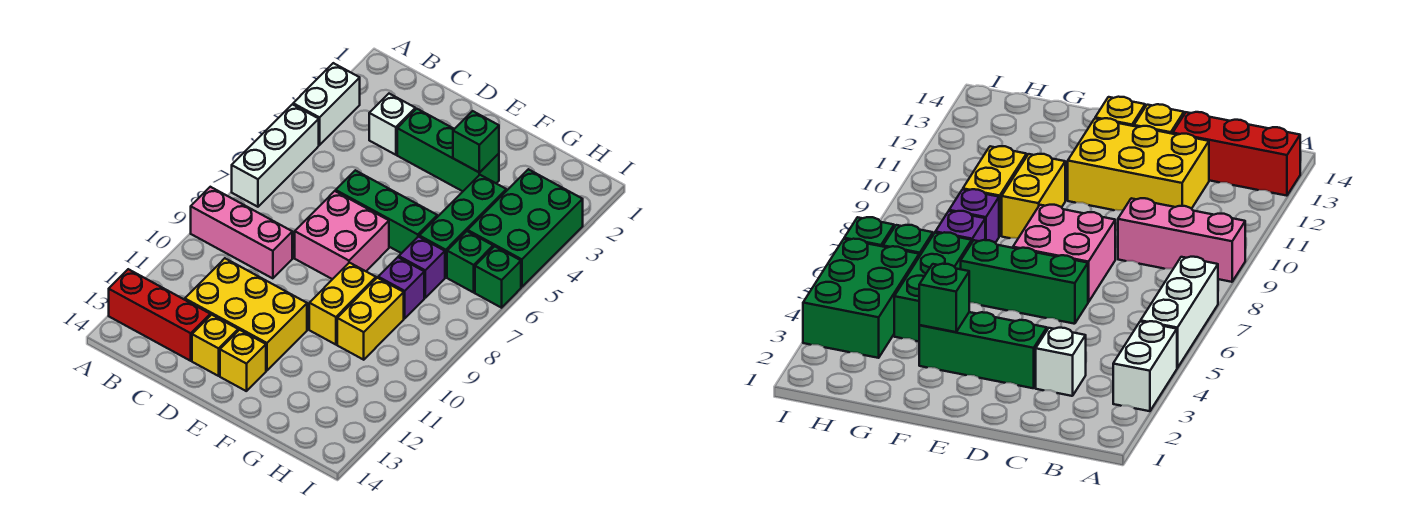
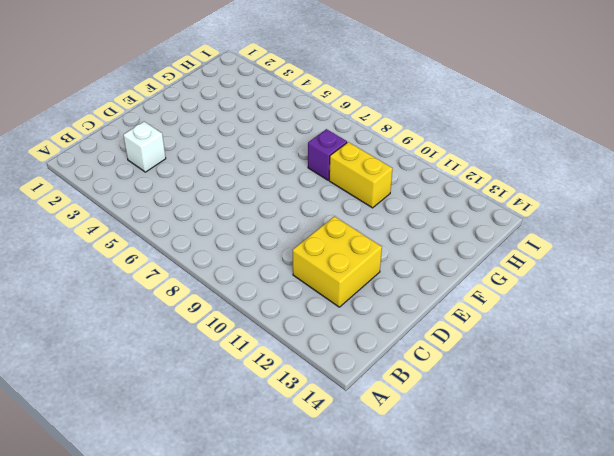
yellow brick C11:D12 level 1 -> yellow brick C11:E12 level 1
none -> white brick A3:A4 level 1
none -> white brick A5:A7 level 1
none -> pink brick A9:C9 level 1

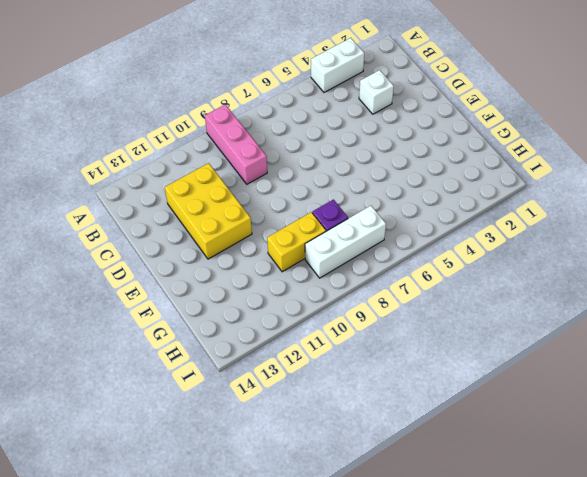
white brick H7:H9 level 1 -> white brick A5:A7 level 1
none -> red brick A13:C13 level 1
none -> green brick D3:F3 level 1
none -> green brick D6:F6 level 1

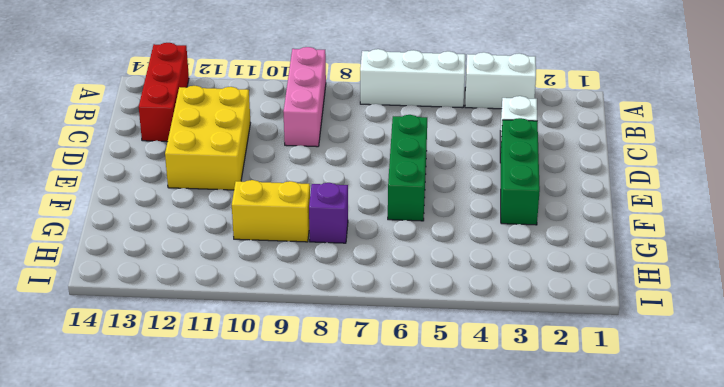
none -> pink brick D7:E8 level 1
none -> yellow brick D13 level 1
none -> yellow brick E13 level 1

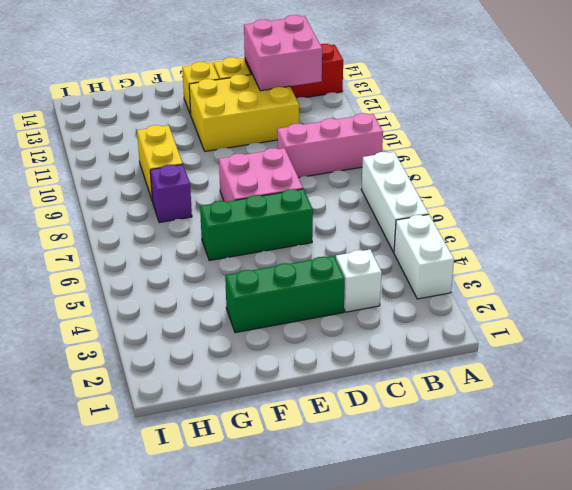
pink brick B12:C13 level 2 -> none
none -> yellow brick F9:F10 level 1
none -> green brick G4:G6 level 1
none -> purple brick G7 level 1

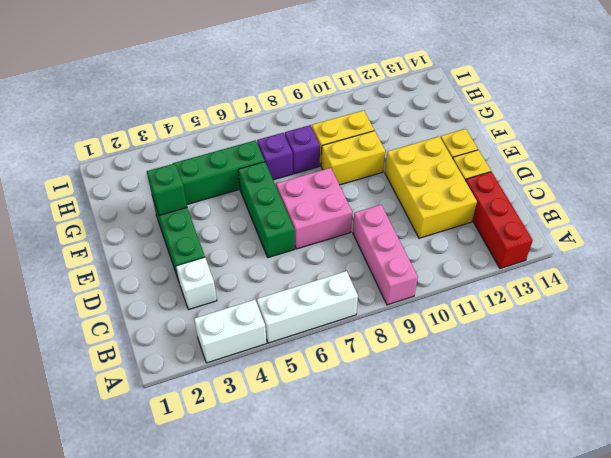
none -> green brick H3:I5 level 1
none -> green brick H6 level 1
none -> green brick I6 level 1

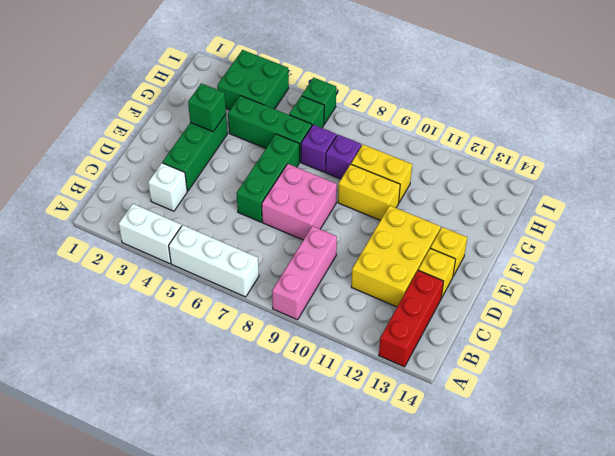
green brick H3:I4 level 1 -> green brick H3:I5 level 1

